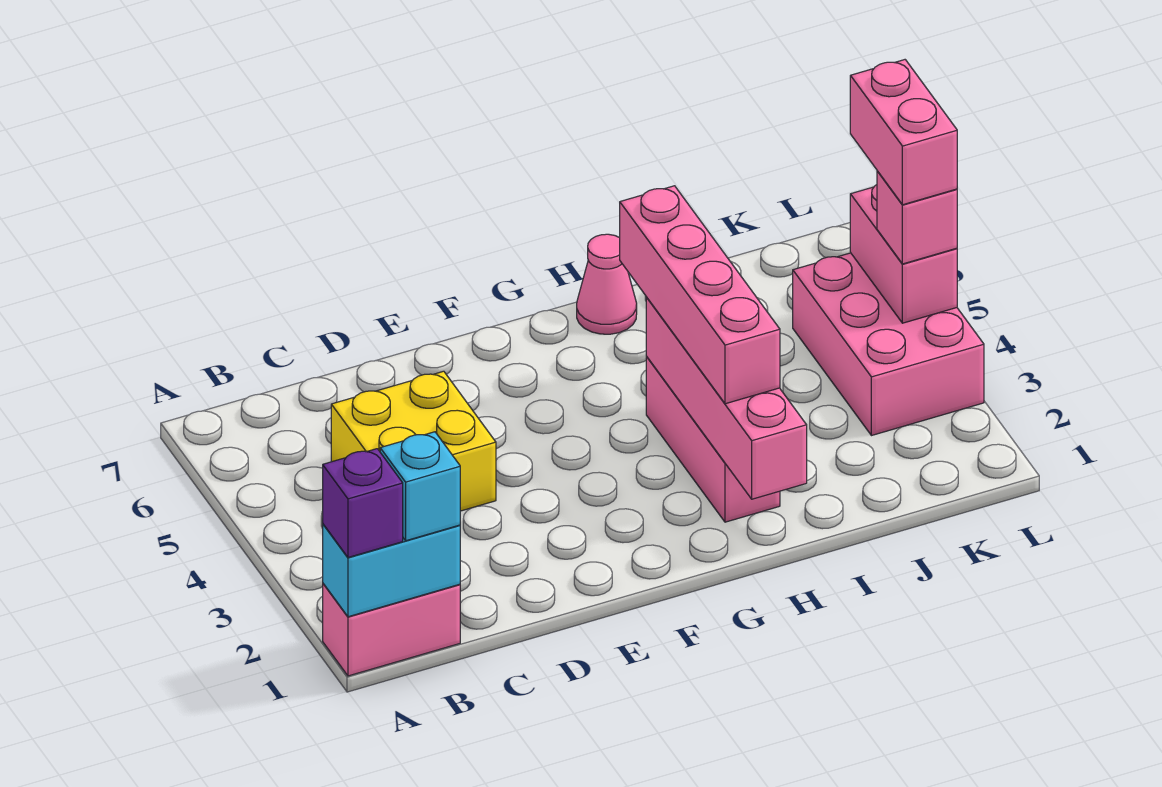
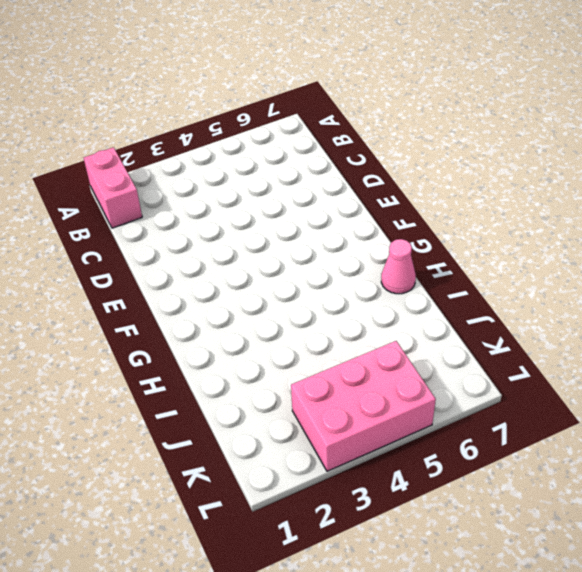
none -> yellow brick C4:D5 level 1
none -> pink brick H2:H4 level 1
none -> cyan brick A1:B1 level 2

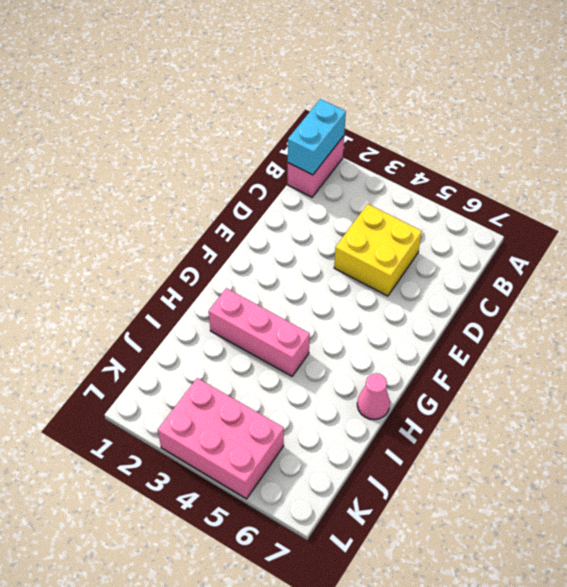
none -> pink brick H1:H4 level 2
none -> pink brick L4:L5 level 2
none -> purple brick A1 level 3

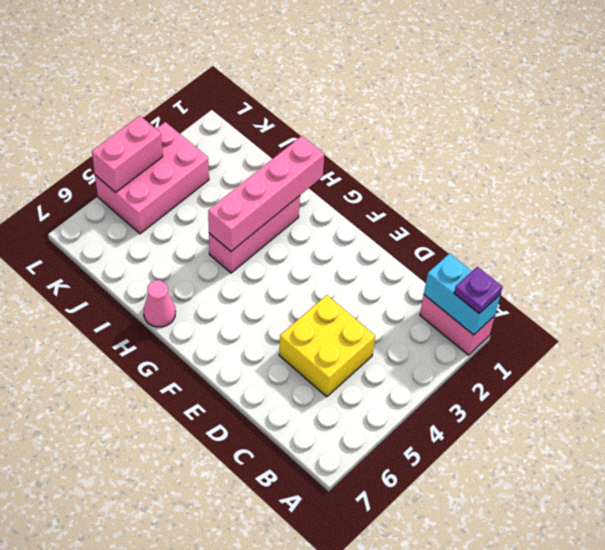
purple plate A1 level 3 -> purple brick A1 level 3
none -> cyan brick B1 level 3
none -> pink brick H2:H5 level 3
none -> pink brick L4 level 3

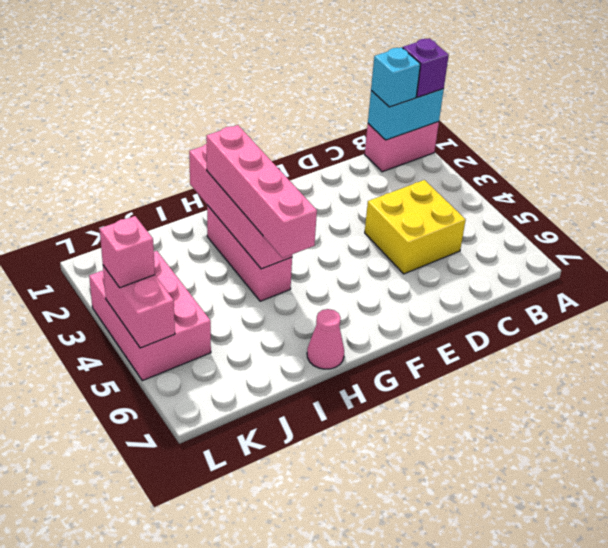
none -> pink brick L4:L5 level 4

